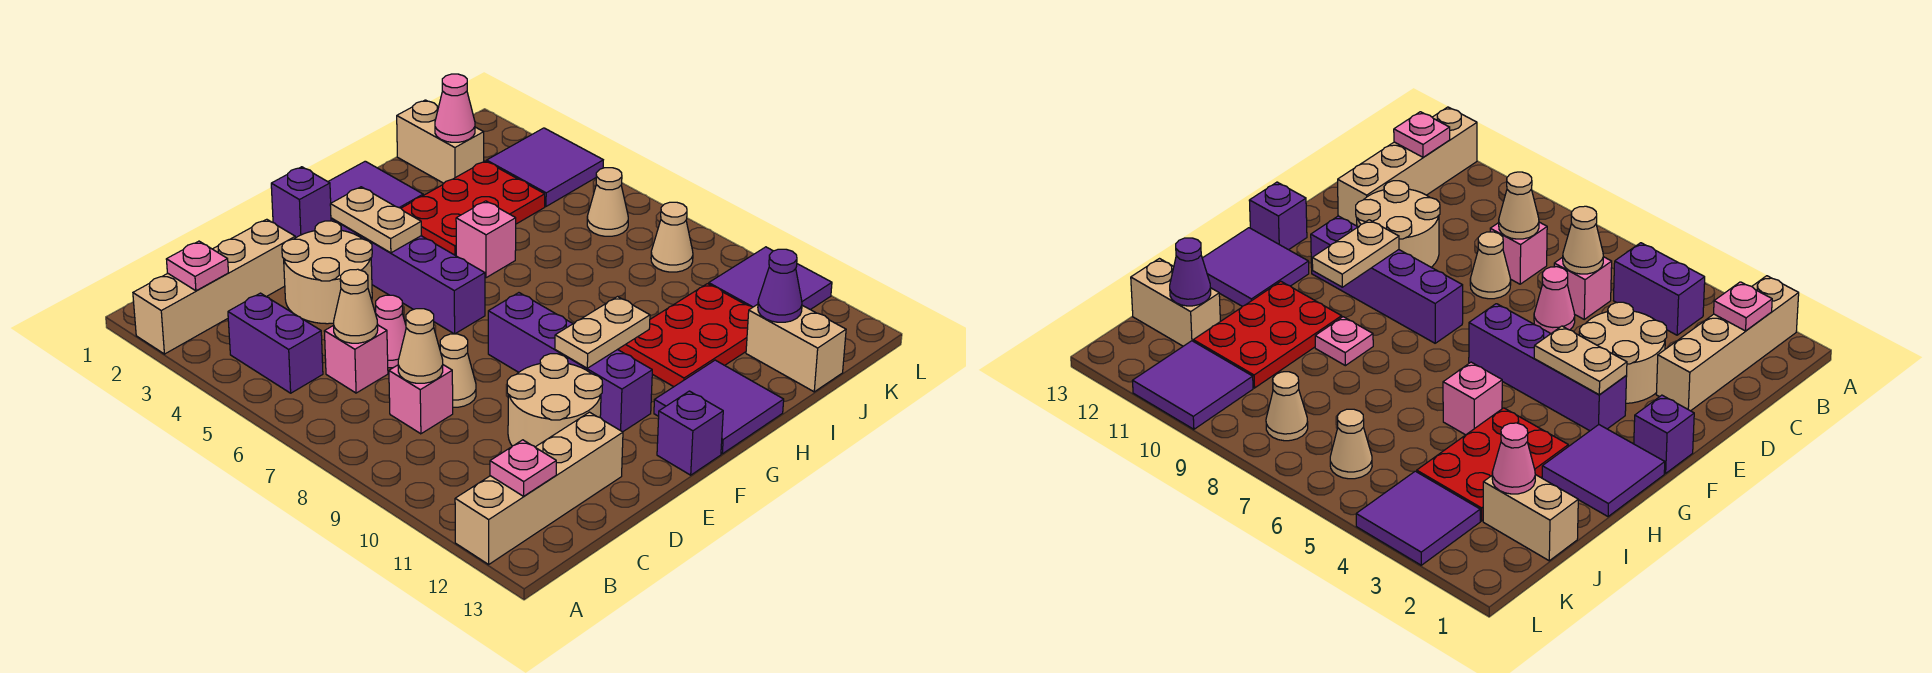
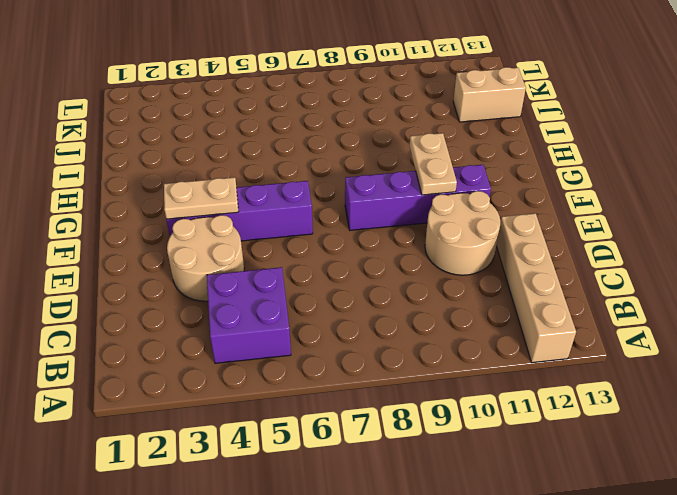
purple brick B4:C5 level 1 -> purple brick B4:B5 level 1
none -> tan brick A2:D2 level 1
none -> pink brick C6 level 1
none -> pink brick C8 level 1
none -> pink cone D6 level 1

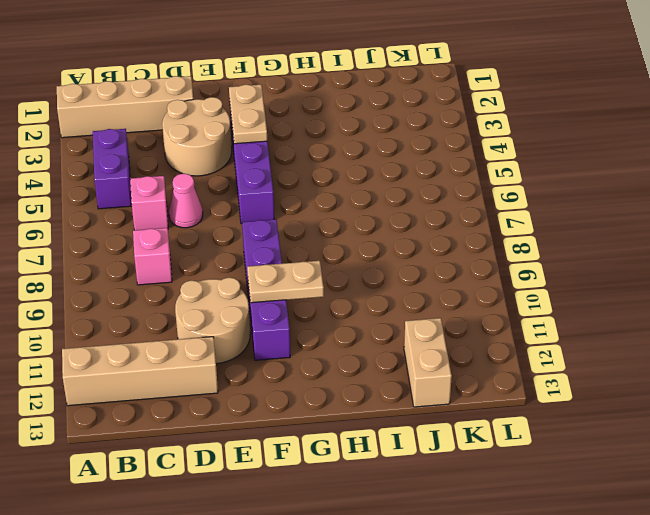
none -> tan cone D8 level 1
none -> purple brick F1 level 1
none -> purple brick F13 level 1
none -> purple tile G1:H2 level 1

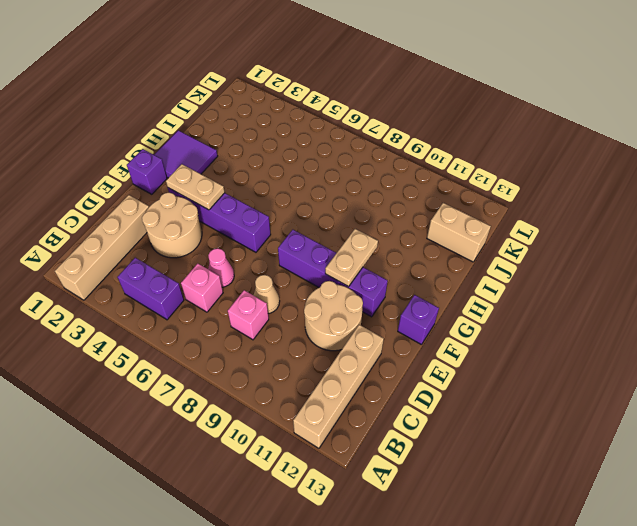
none -> purple tile G12:H13 level 1
none -> red plate H3:J4 level 1
none -> pink brick H5 level 1
none -> pink plate H9 level 1

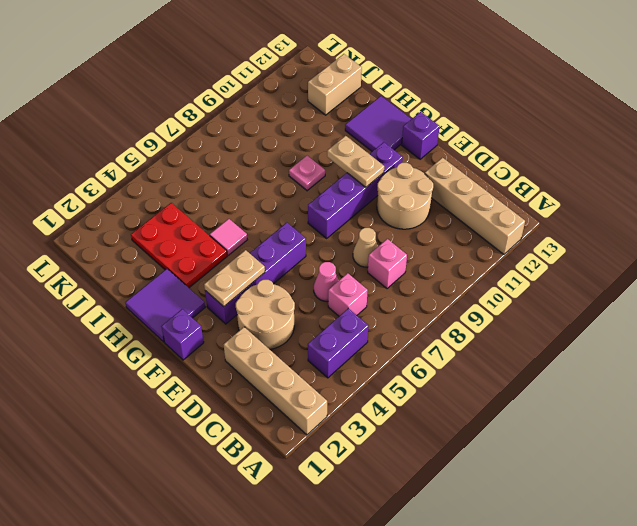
pink tile H5 level 1 -> pink brick H5 level 1
none -> red plate H10:J11 level 1
none -> tan brick J1:J2 level 1
none -> purple tile K3:L4 level 1
none -> tan cone K6 level 1

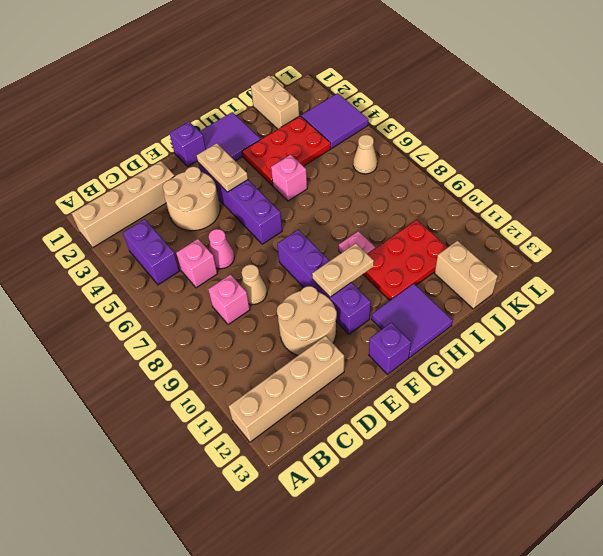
none -> tan cone K8 level 1
none -> purple tile K10:L11 level 1
none -> pink plate B2 level 2
none -> pink plate B12 level 2

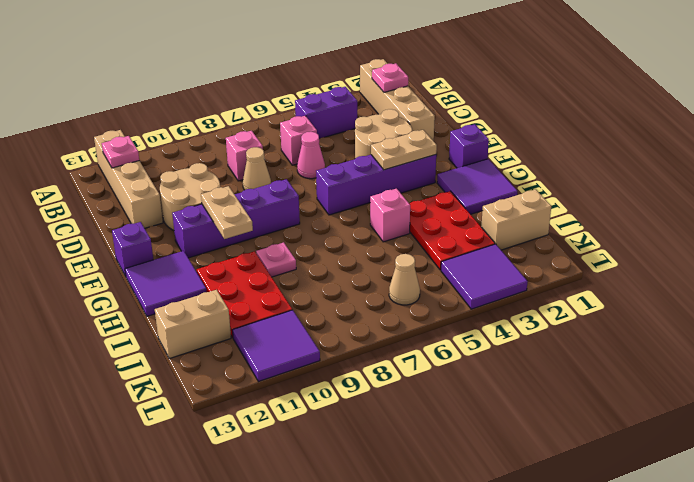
none -> tan cone K8 level 1
none -> tan cone C6 level 2
none -> tan cone C8 level 2
none -> pink cone J2 level 2

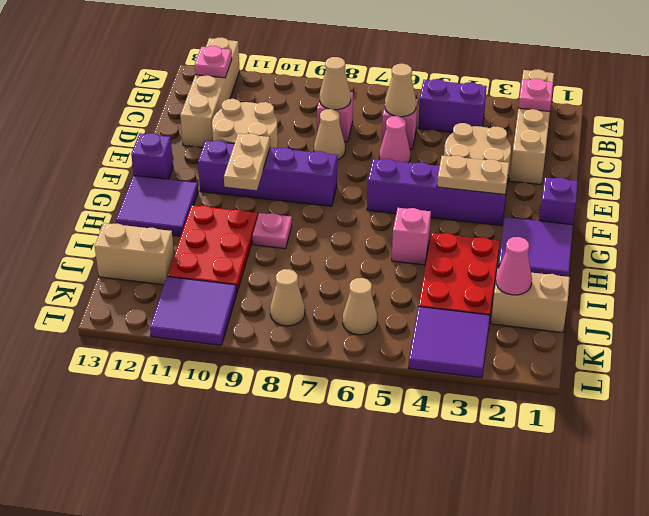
none -> purple cone J12 level 2

